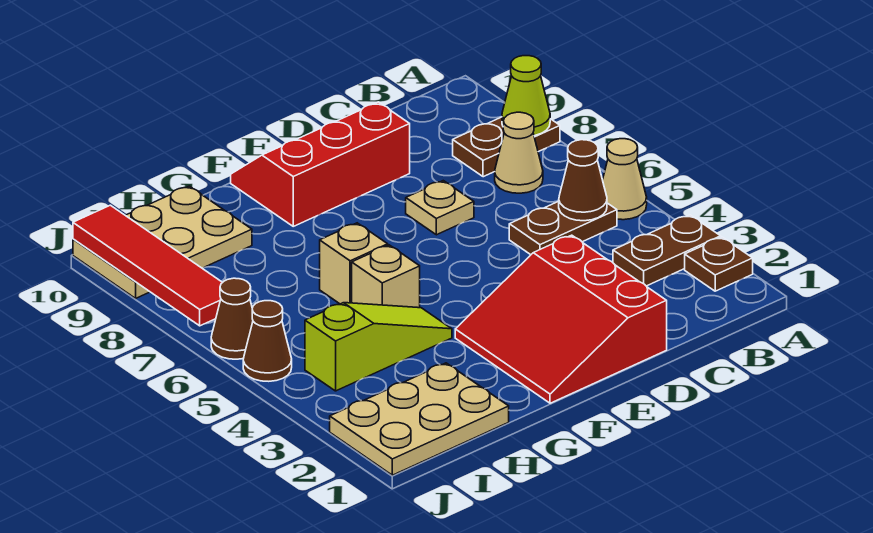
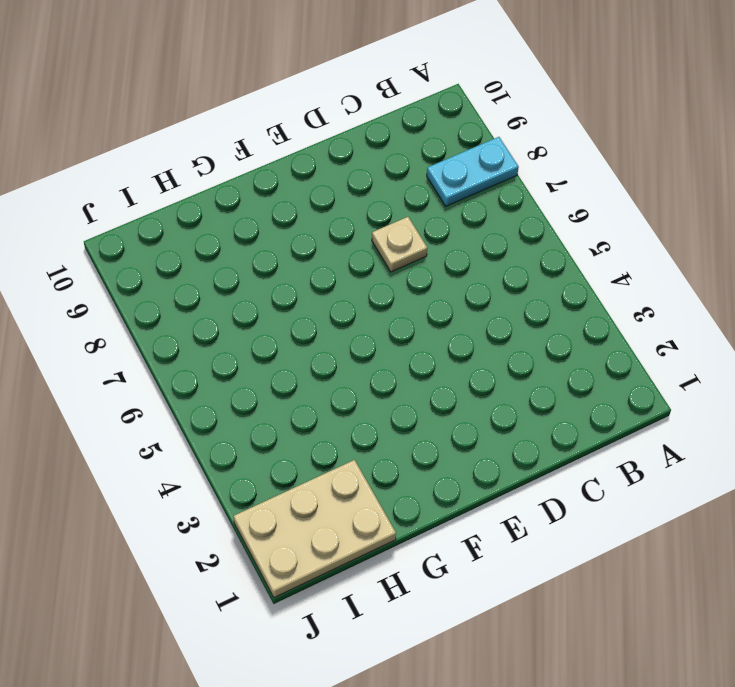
cyan plate A8:B8 level 1 -> brown plate A8:B8 level 1
none -> brown plate A2 level 1
none -> brown plate A3:B3 level 1
none -> tan cone A5 level 1

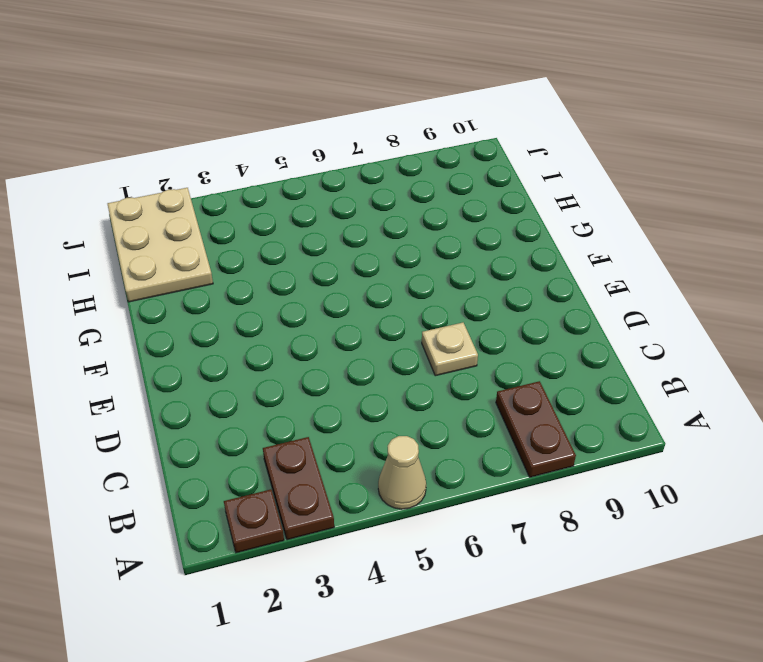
none -> brown plate B5:C5 level 1
none -> tan cone B7 level 1
none -> red slope D1:F3 level 1 top D

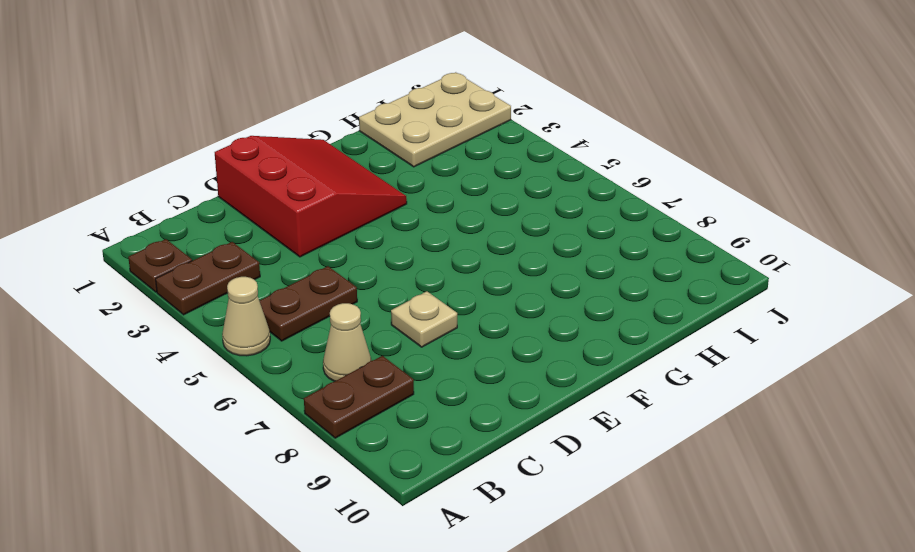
none -> red slope D9:F10 level 1 top 9
none -> lime slope G4:I4 level 1 top I
none -> tan brick G5 level 1

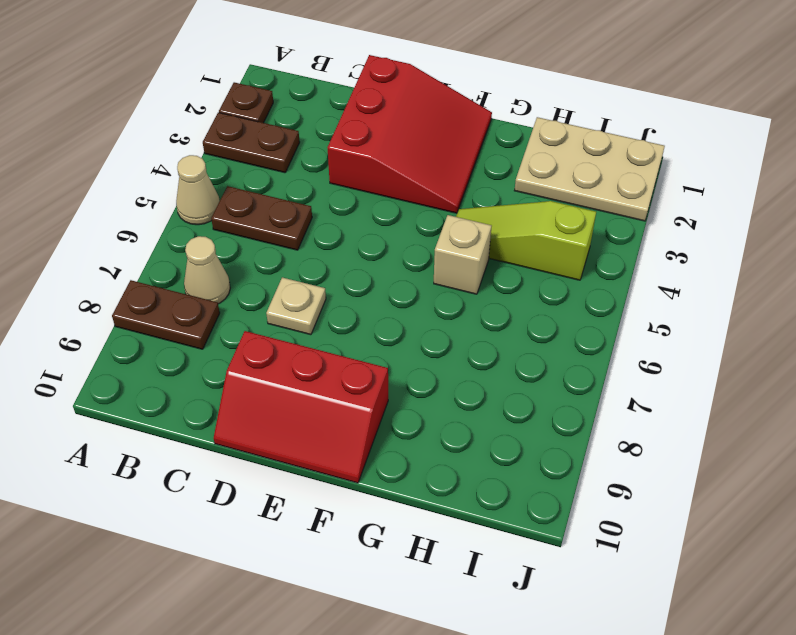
none -> tan brick G6 level 1
none -> tan plate H9:J10 level 1
none -> brown cone J5 level 1

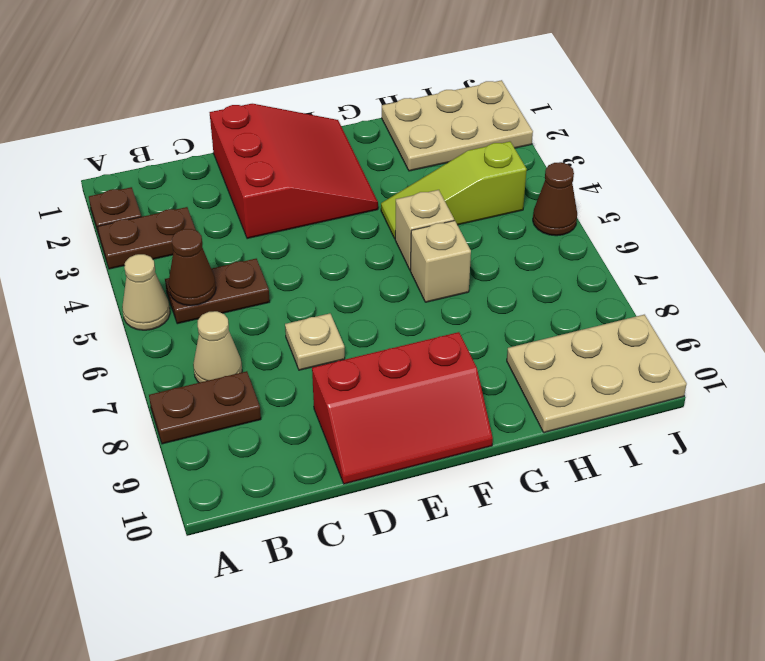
none -> brown cone J6 level 1
none -> lime cone A8 level 2
none -> red tile J7:J10 level 2

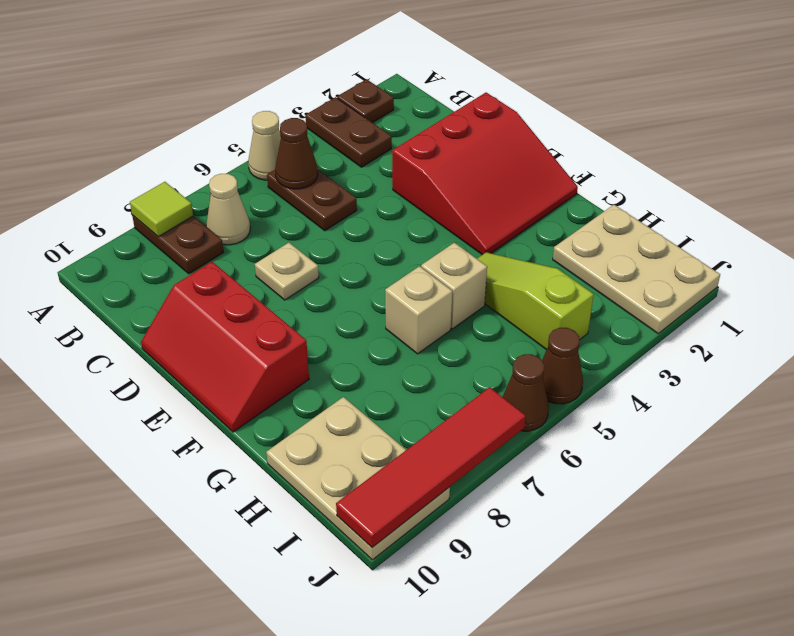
lime tile A8 level 2 -> lime cone A8 level 2

